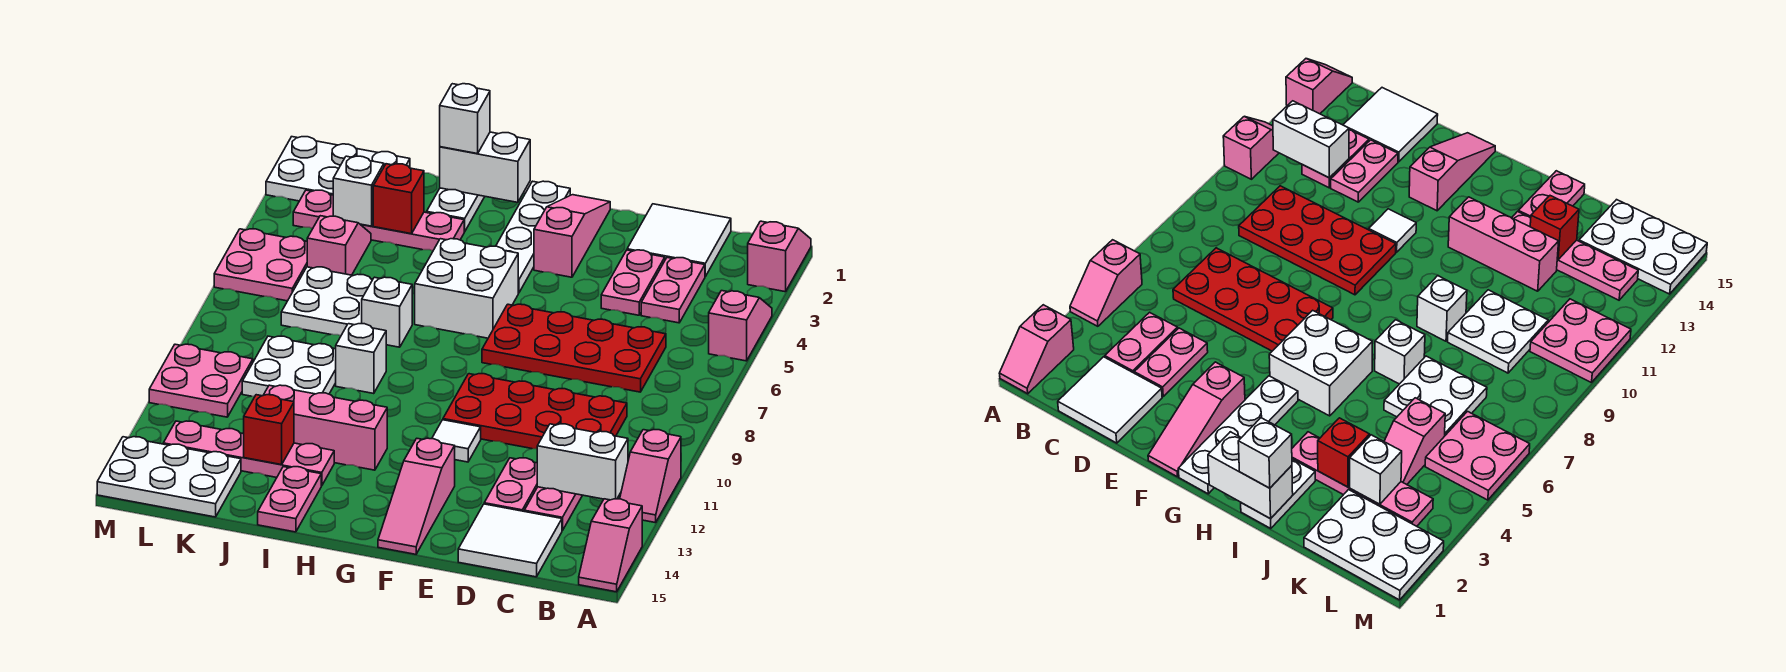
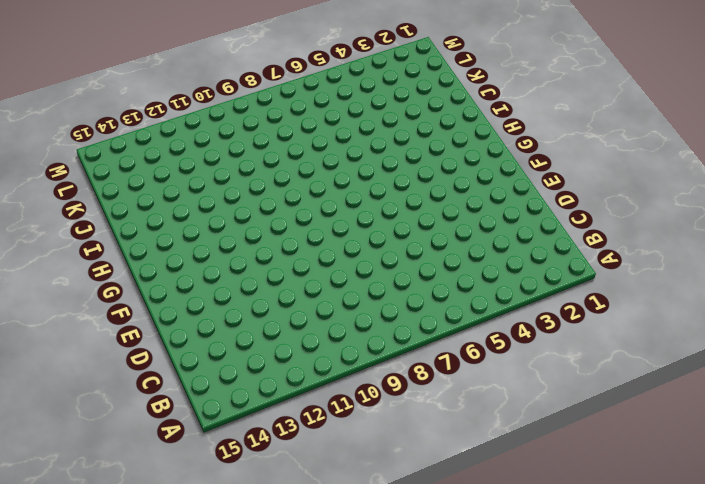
none -> pink slope A1:A2 level 1 top 2
none -> pink slope A4:A5 level 1 top 5
none -> pink slope A11:A12 level 1 top 11
none -> pink slope A14:A15 level 1 top 14

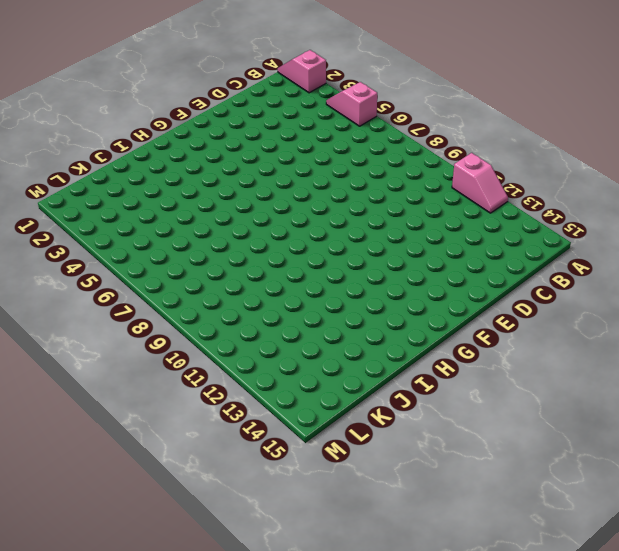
none -> pink slope A14:A15 level 1 top 14
none -> white tile C1:D2 level 1
none -> pink plate C3:C4 level 1
none -> red plate C6:F7 level 1

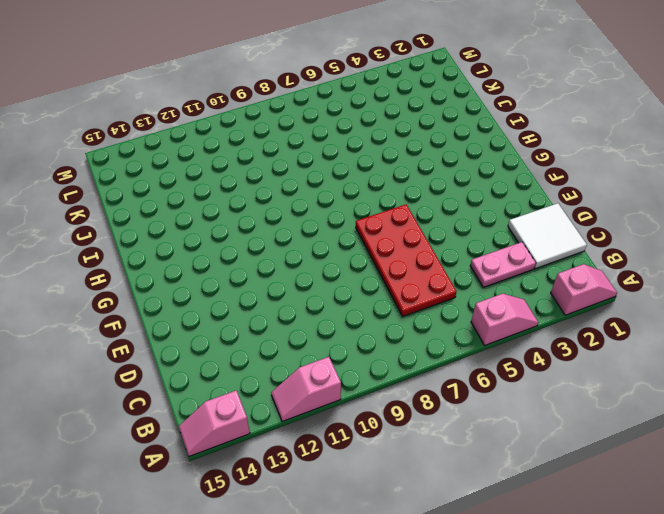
none -> red plate C9:F10 level 1
none -> pink plate C12:C13 level 1
none -> white tile C14:D15 level 1
none -> pink plate D3:D4 level 1

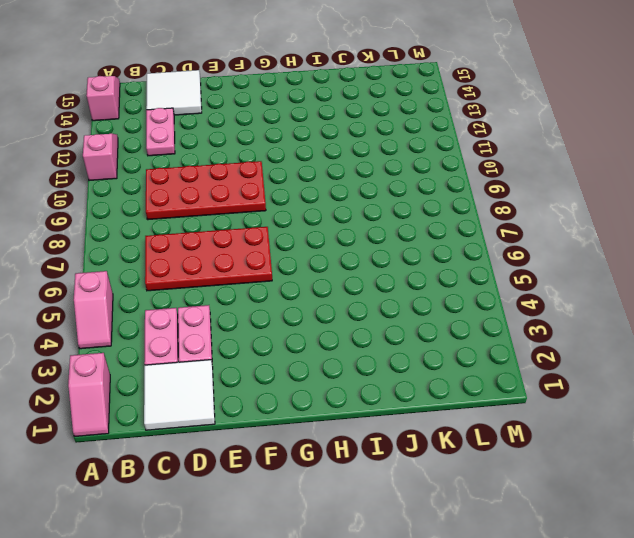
none -> pink plate D12:D13 level 1
none -> pink slope F1:F3 level 1 top 3
none -> white tile F11 level 1
none -> pink slope F13:F15 level 1 top 13

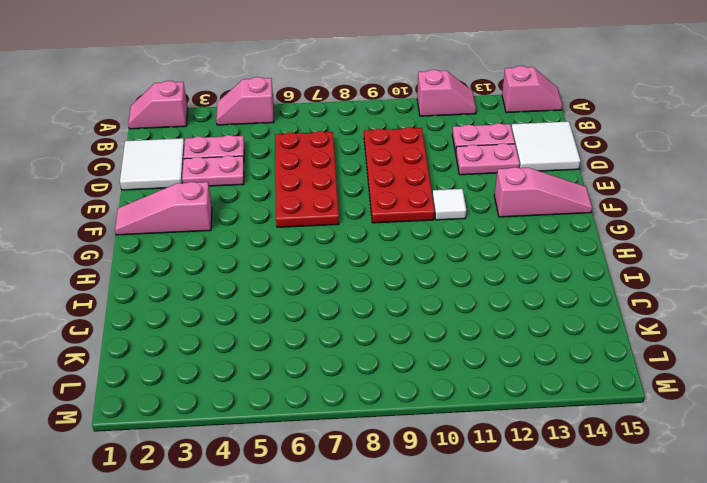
none -> white plate G1:G4 level 1
none -> white brick G5:H6 level 1
none -> pink brick H12:J12 level 1
none -> white plate I1:I2 level 1

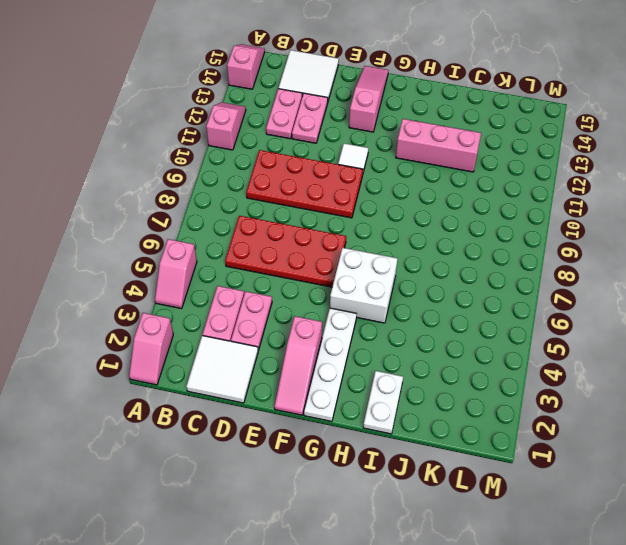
none -> pink plate I3:L3 level 1
none -> white brick I7 level 1
none -> white brick I9 level 1
none -> pink plate I13:L13 level 1

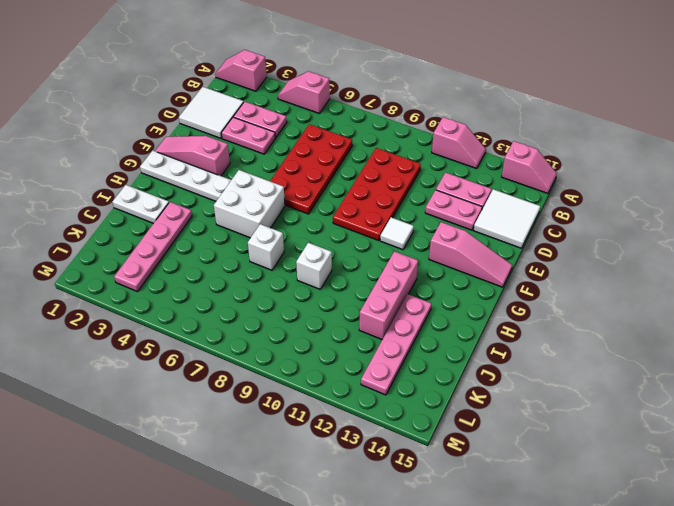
none -> pink plate I14:I15 level 1
none -> white plate J6:K7 level 1
none -> white plate J9:K10 level 1
none -> white plate K1:M2 level 1

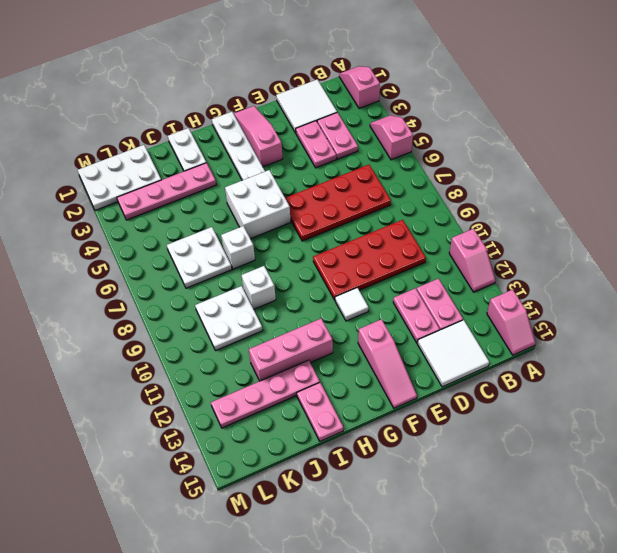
none -> pink slope K4:K5 level 1 top 5
none -> white plate K14:M15 level 1
none -> pink plate L5:M6 level 1
none -> pink plate L10:M11 level 1

